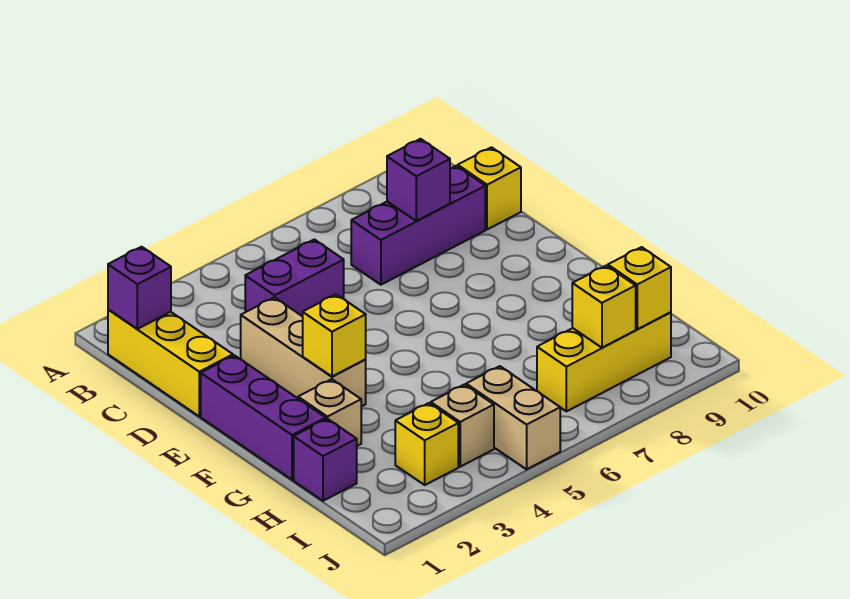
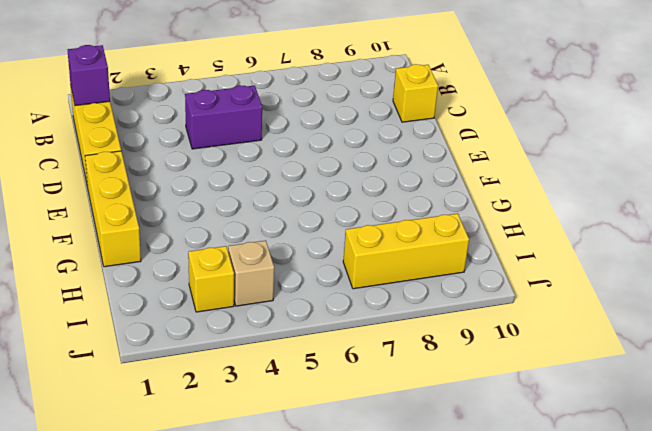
yellow brick E1:G1 level 1 -> purple brick E1:G1 level 1
none -> purple brick C7:C9 level 1
none -> tan brick D3:F3 level 1
none -> tan brick G2 level 1

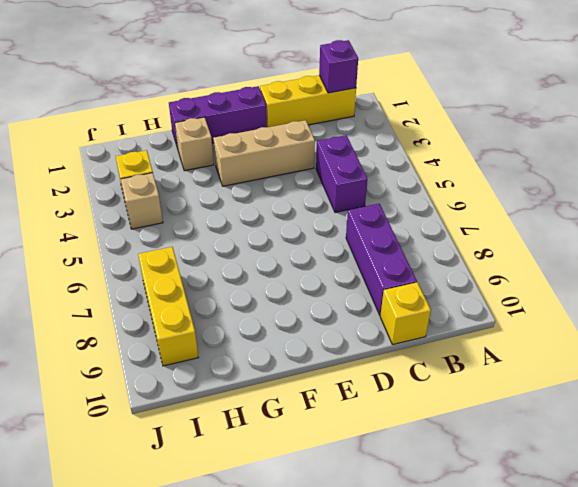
none -> purple brick H1 level 1
none -> tan brick I5:J5 level 1
none -> purple brick C8 level 2

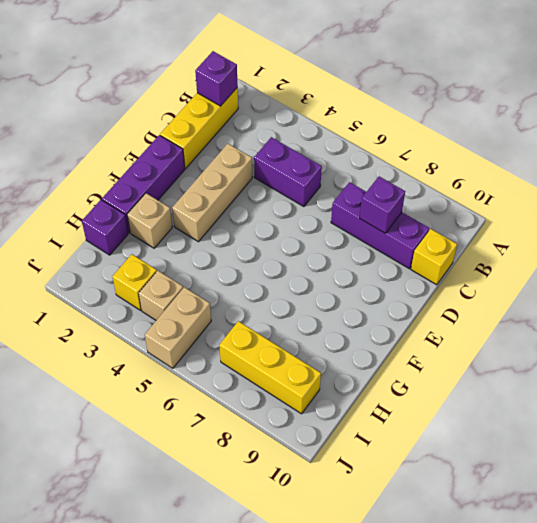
none -> yellow brick F3 level 2
none -> yellow brick I8 level 2
none -> yellow brick I9 level 2

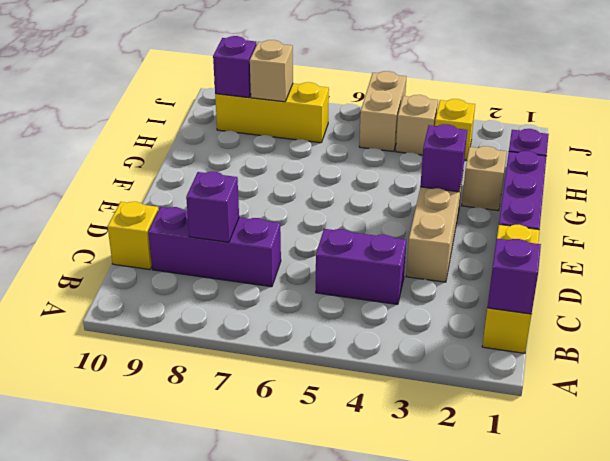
purple brick F3 level 2 -> yellow brick F3 level 2
tan brick I8 level 2 -> yellow brick I8 level 2
purple brick I9 level 2 -> yellow brick I9 level 2

